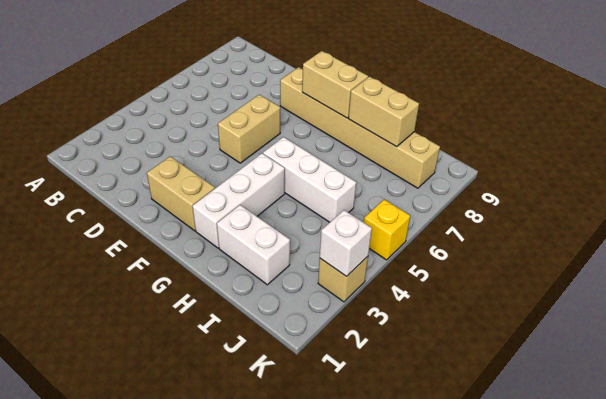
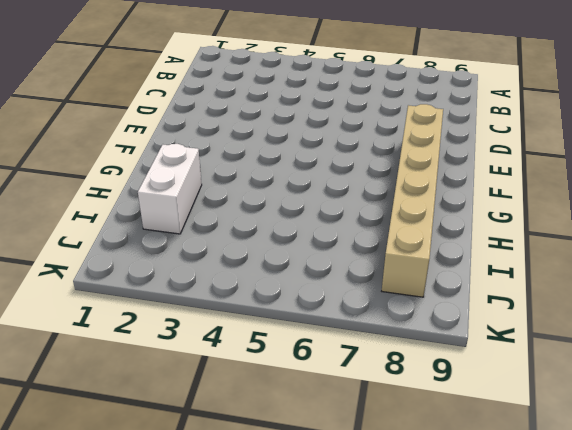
none -> tan brick E2:F2 level 1
none -> tan brick E5:E6 level 1

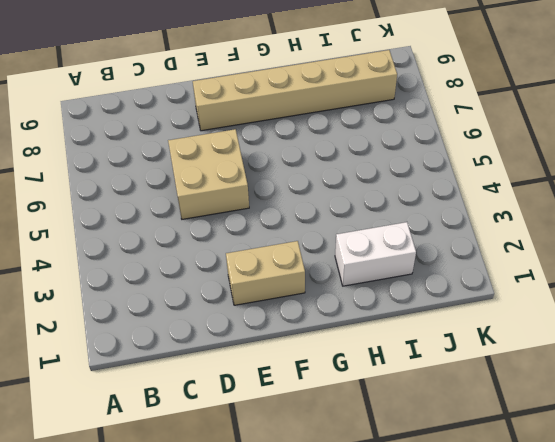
tan brick D5:E6 level 1 -> tan brick E5:E6 level 1
none -> white brick G2:G4 level 1
none -> white brick G5:I5 level 1

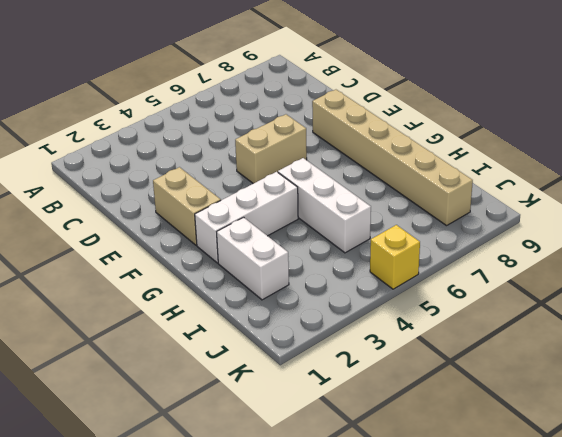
none -> tan brick K3 level 1
none -> tan brick F8:G8 level 2

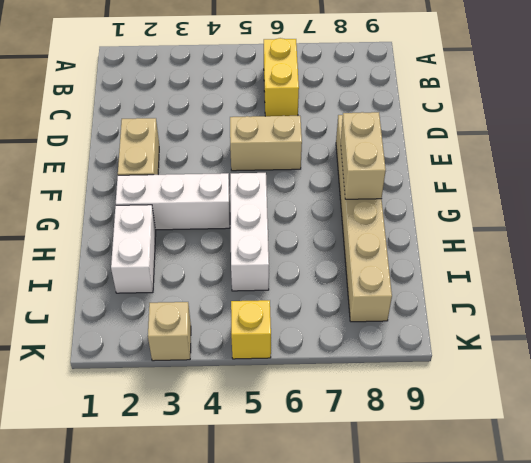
yellow brick B6:C6 level 1 -> none
none -> tan brick H8:I8 level 2
none -> white brick K3 level 2

